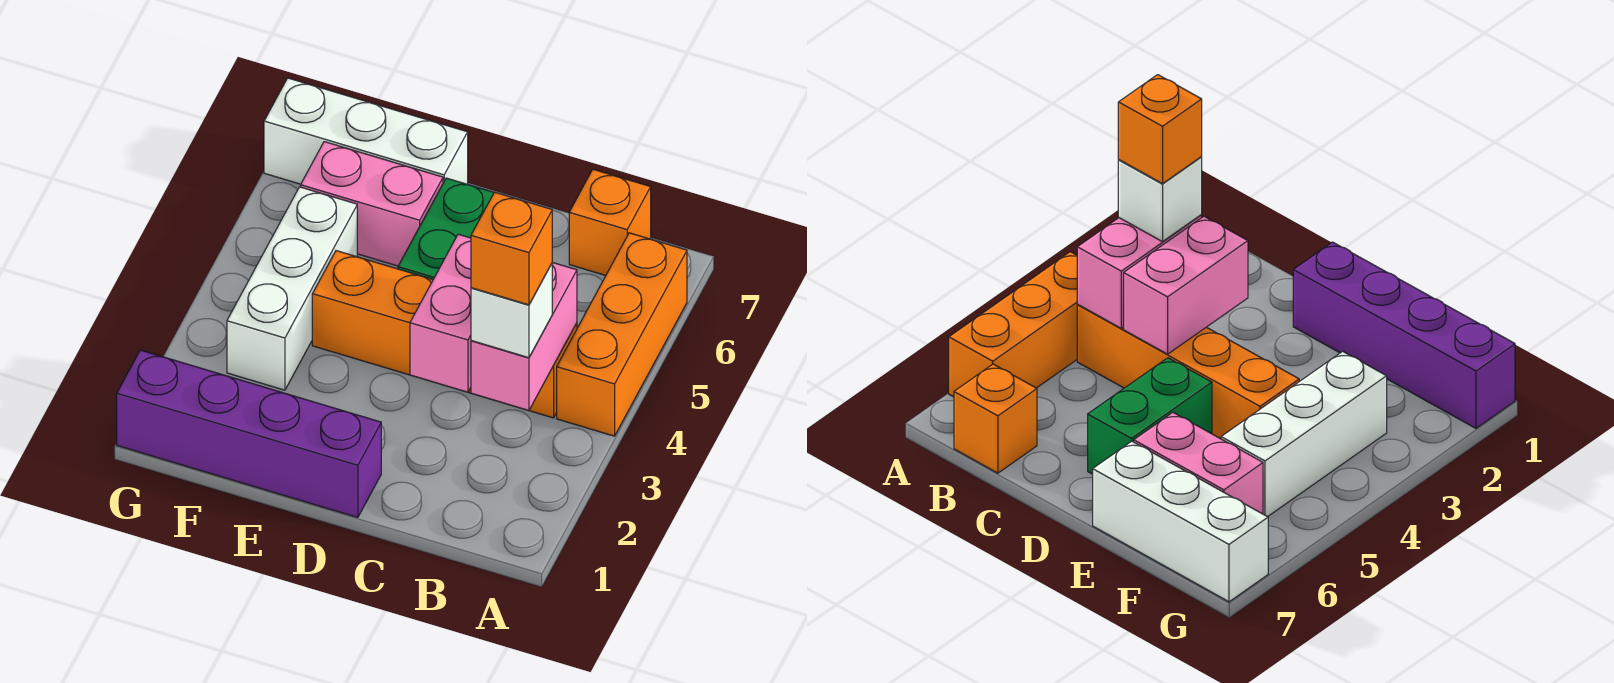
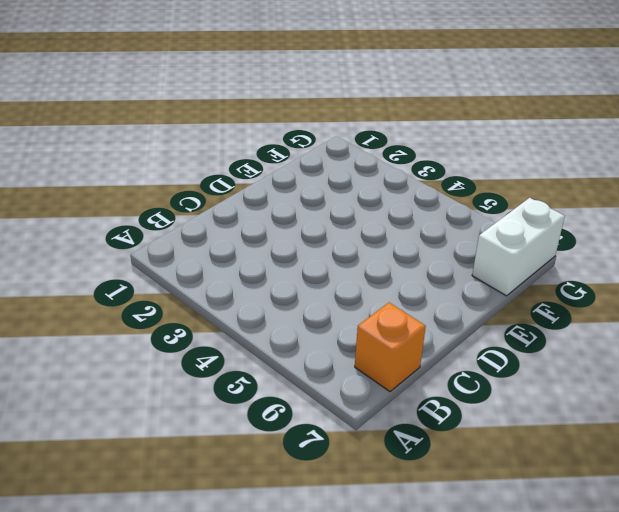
white brick F7:G7 level 1 -> white brick E7:G7 level 1
none -> orange brick A4:A6 level 1
none -> orange brick B4:E4 level 1
none -> purple brick D1:G1 level 1

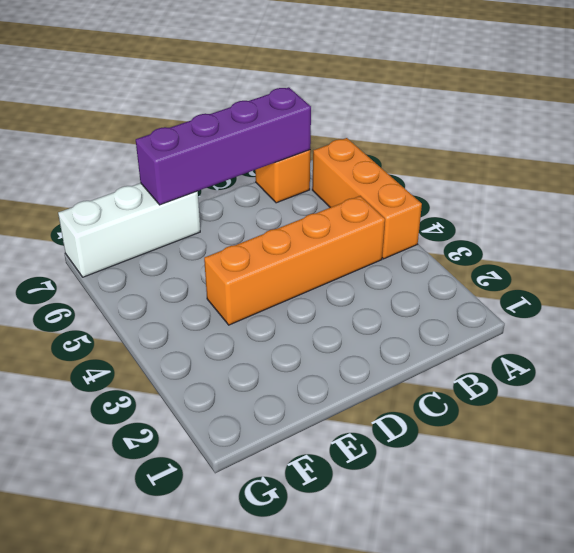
purple brick B7:E7 level 2 -> purple brick D1:G1 level 1
none -> green brick D5:D6 level 1
none -> pink brick E6:F6 level 1
none -> white brick F3:F5 level 1

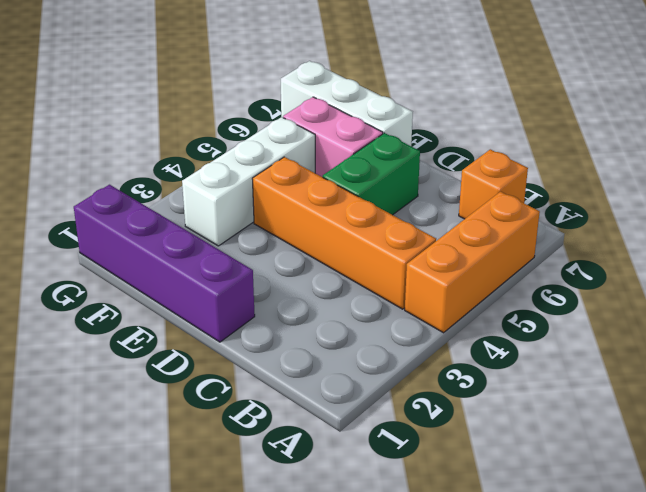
none -> pink brick B3:B4 level 2
none -> pink brick C3:C4 level 2
none -> white brick B3 level 3

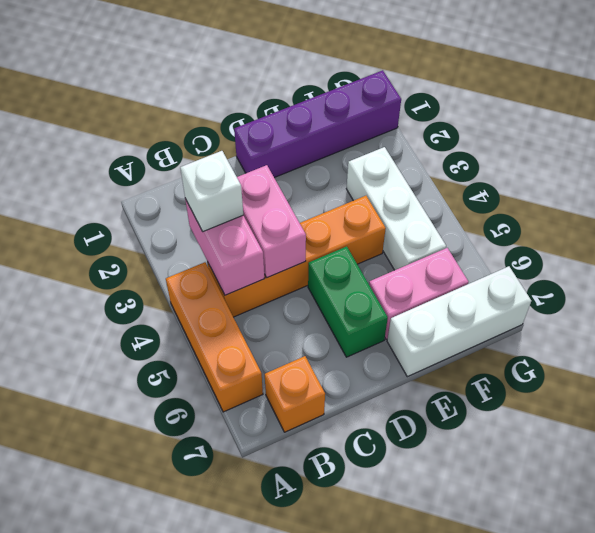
none -> orange brick B3 level 4

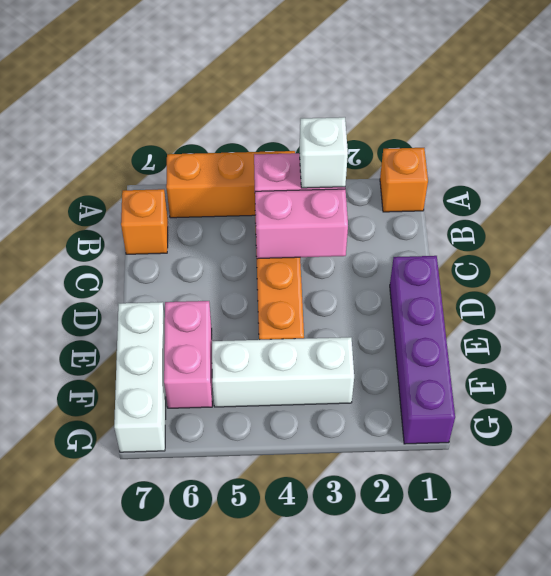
orange brick A1 level 1 -> orange brick B3 level 4
none -> green brick D5:D6 level 1

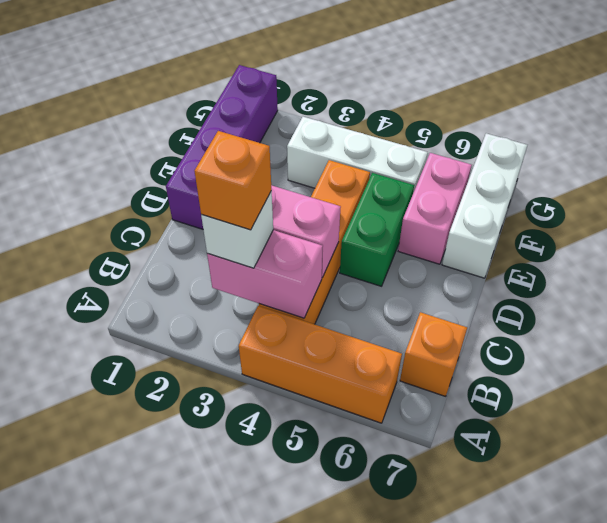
green brick D5:E5 level 1 -> green brick D5:D6 level 1

